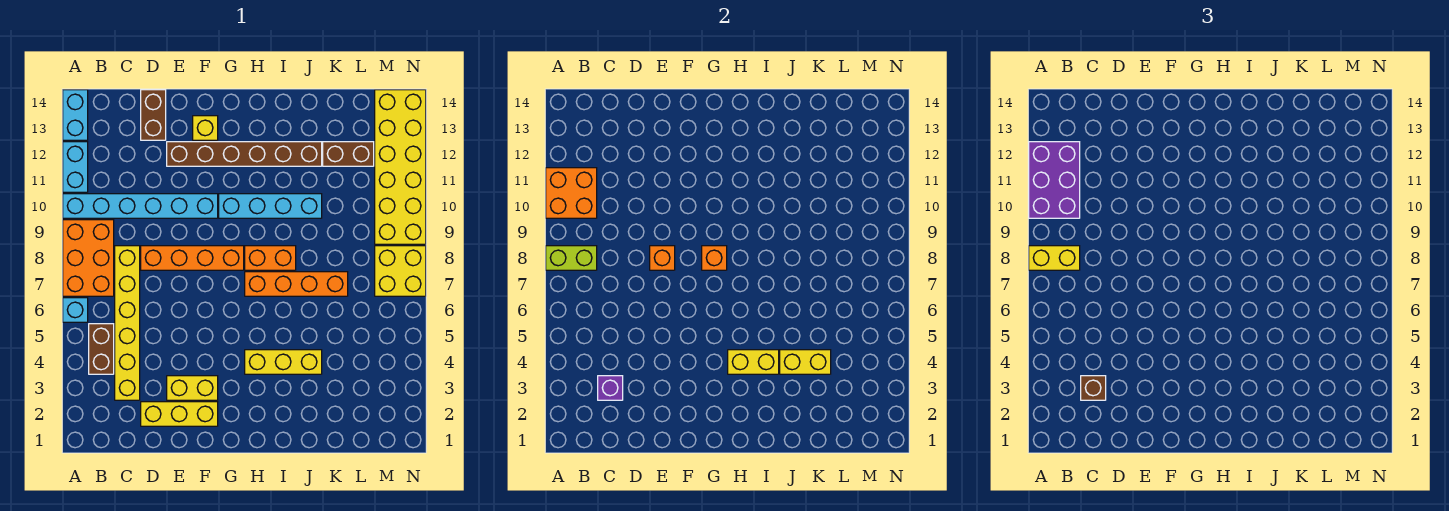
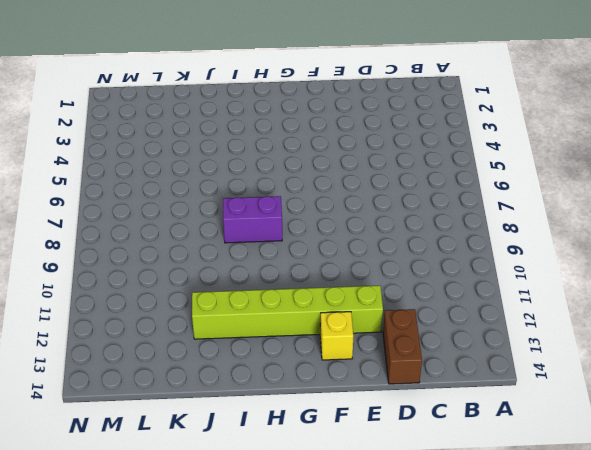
lime brick E12:J12 level 1 -> brown brick E12:J12 level 1
purple brick H8:I8 level 1 -> orange brick H8:I8 level 1
none -> cyan brick A6 level 1
none -> orange brick A7:B9 level 1
none -> cyan brick A10:F10 level 1
none -> cyan brick A11:A12 level 1

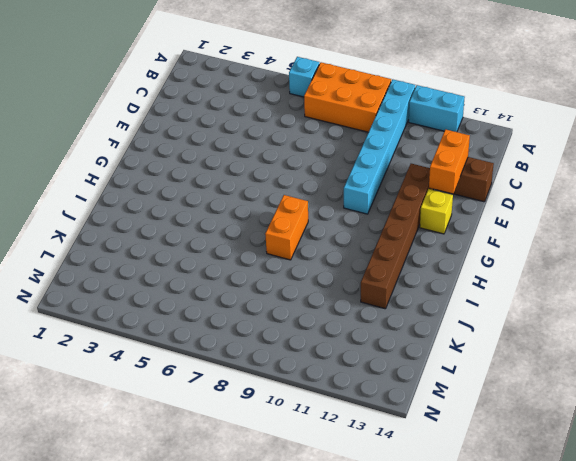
orange brick D13:E13 level 2 -> none
none -> cyan brick A13:A14 level 1
none -> brown brick B4:B5 level 1
none -> yellow brick C3:C8 level 1
none -> yellow brick D2:F2 level 1

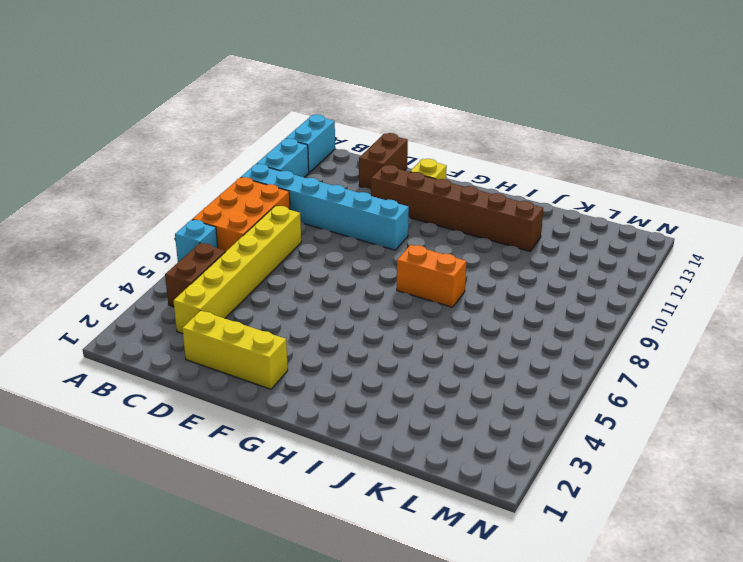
none -> orange brick D8:G8 level 1
none -> yellow brick E3:F3 level 1
none -> cyan brick G10:J10 level 1
none -> yellow brick H4:J4 level 1

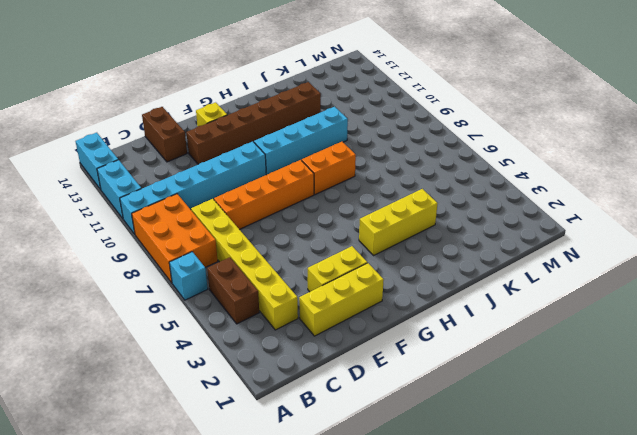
none -> orange brick H7:K7 level 1
none -> brown brick K12:L12 level 1
none -> yellow brick M7:N8 level 1
none -> yellow brick M9:N14 level 1

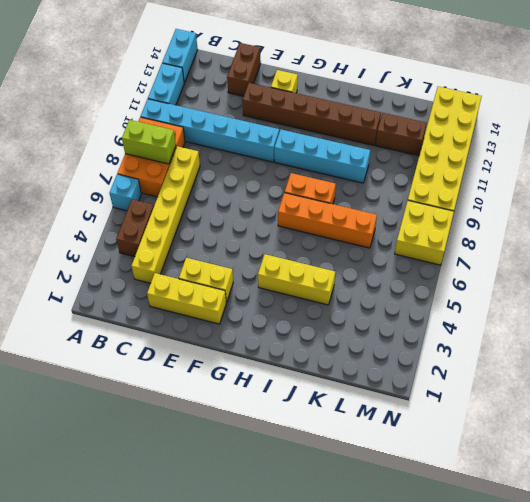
none -> orange brick D8:G8 level 1
none -> orange brick A10:B11 level 2
none -> purple brick C3 level 2
none -> orange brick E8 level 2

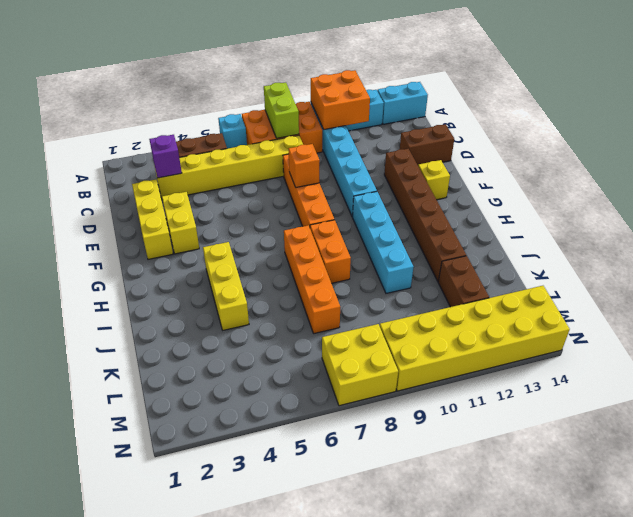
none -> orange brick G8 level 2
none -> yellow brick H4:I4 level 2
none -> yellow brick J4:K4 level 2
none -> yellow brick A8:B8 level 3

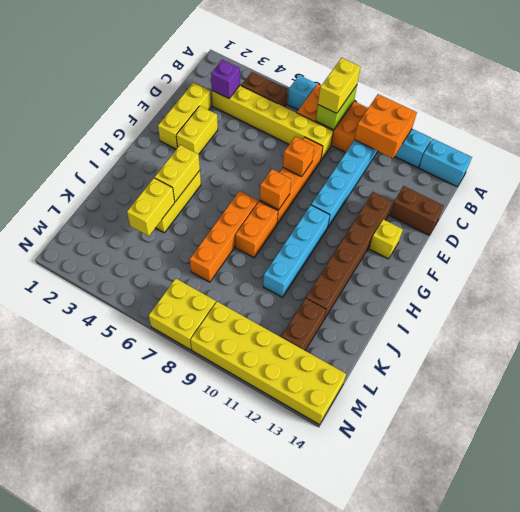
none -> purple brick A10:B12 level 3
none -> brown brick C3 level 3

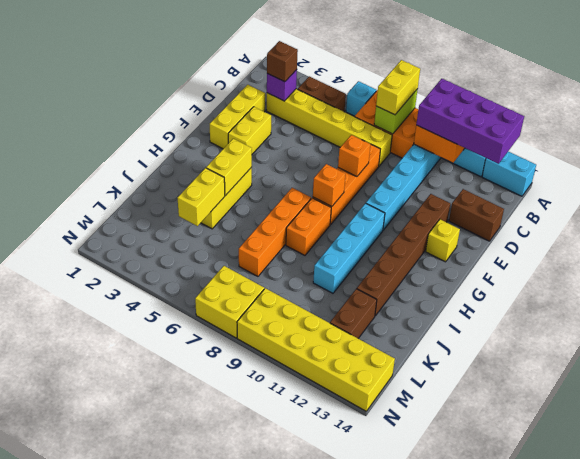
purple brick A10:B13 level 3 -> purple brick A10:B12 level 3

